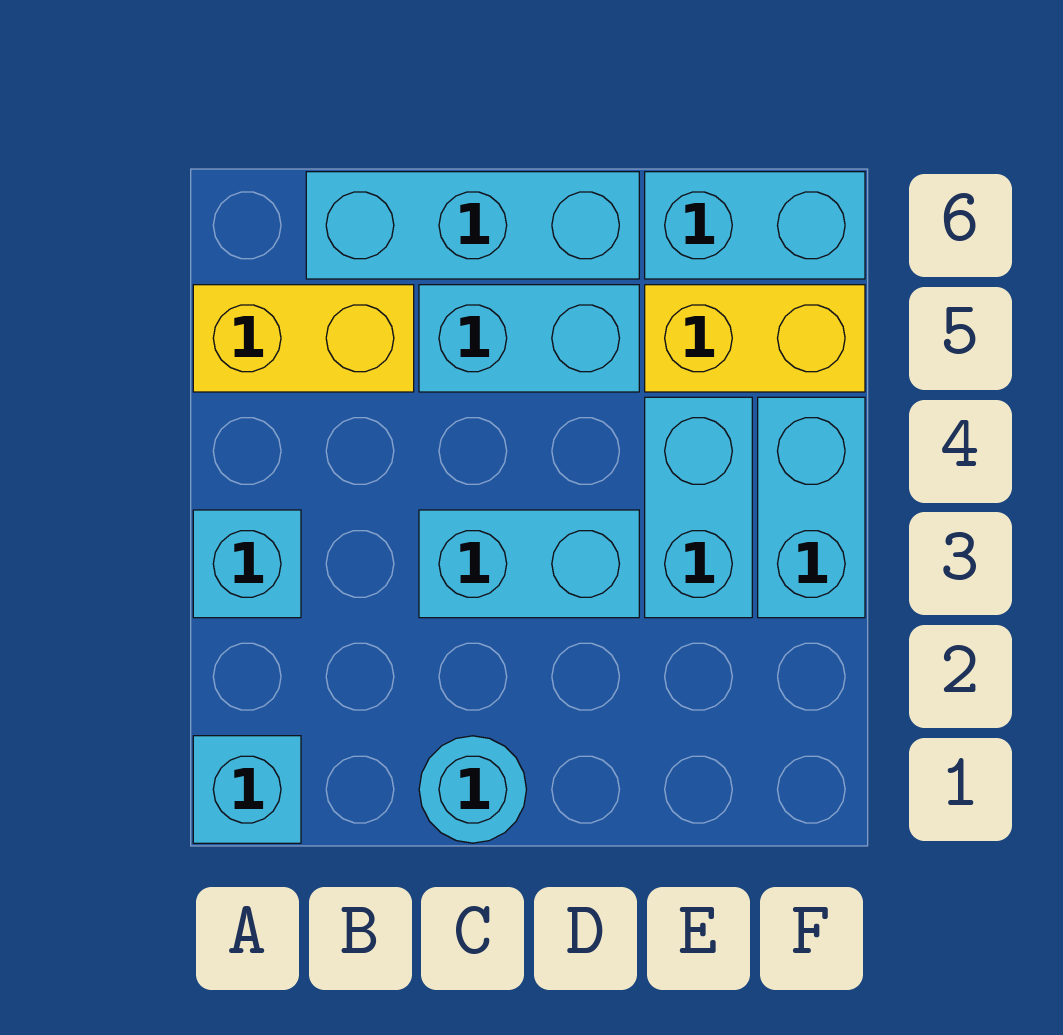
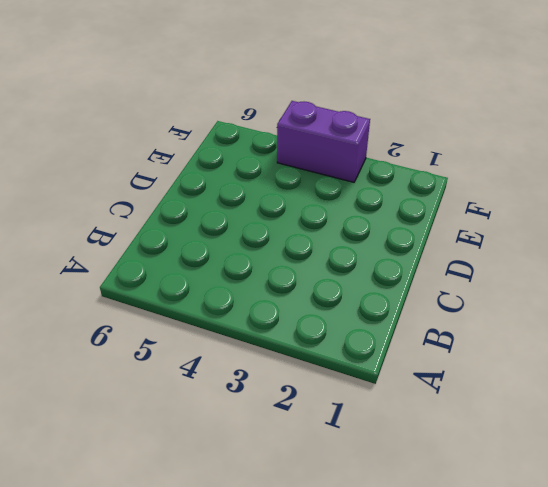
purple brick F3:F4 level 1 -> cyan brick F3:F4 level 1
none -> cyan brick A1 level 1
none -> cyan brick A3 level 1

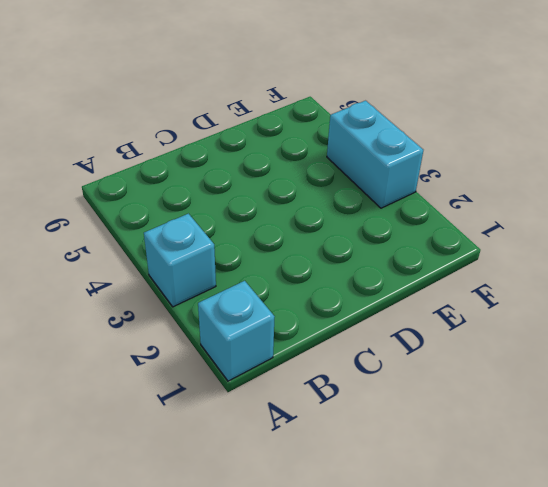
none -> yellow brick A5:B5 level 1
none -> cyan brick B6:D6 level 1

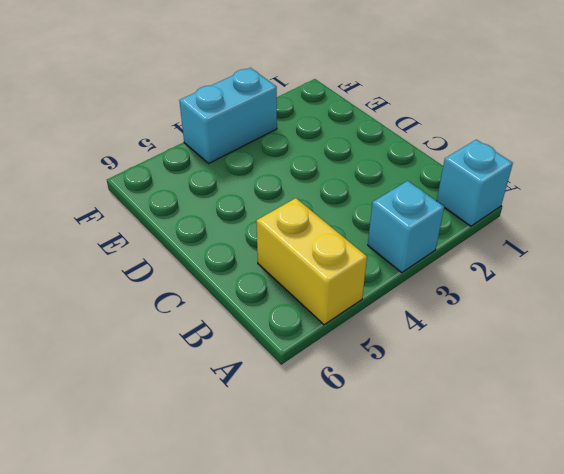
none -> cyan brick B6:D6 level 1
none -> cyan round brick C1 level 1

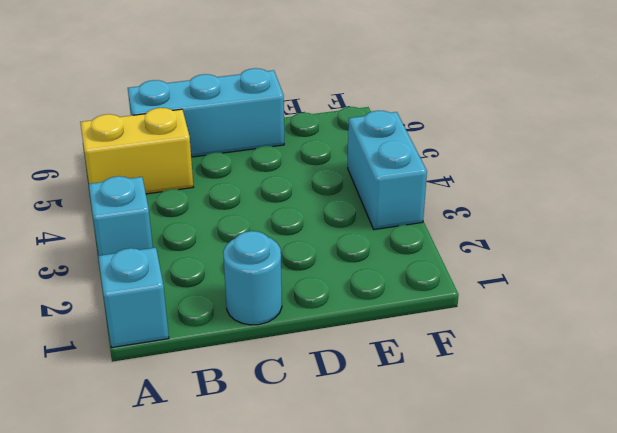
none -> cyan brick C3:D3 level 1
none -> cyan brick C5:D5 level 1

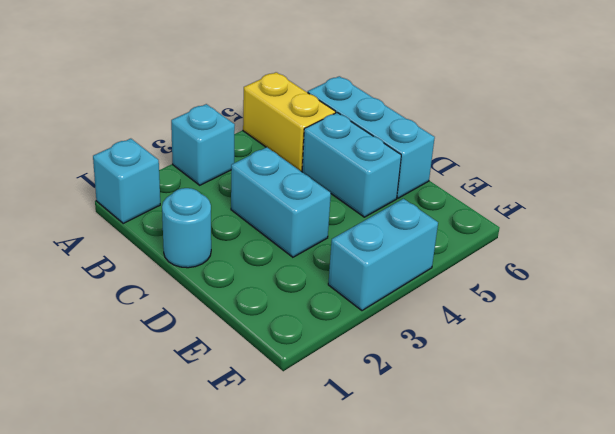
none -> cyan brick E3:E4 level 1
none -> yellow brick E5:F5 level 1

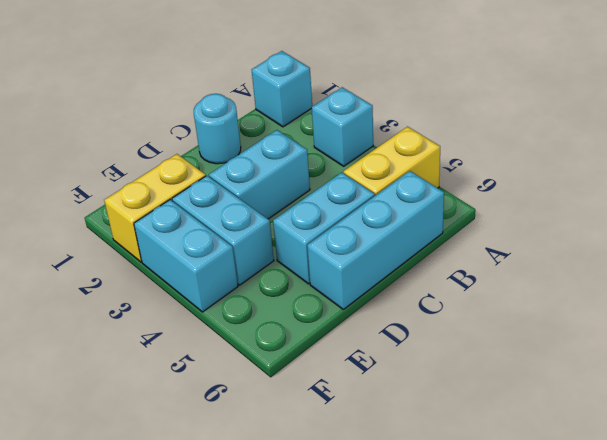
yellow brick E2:F2 level 1 -> yellow brick E5:F5 level 1
none -> cyan brick E6:F6 level 1

